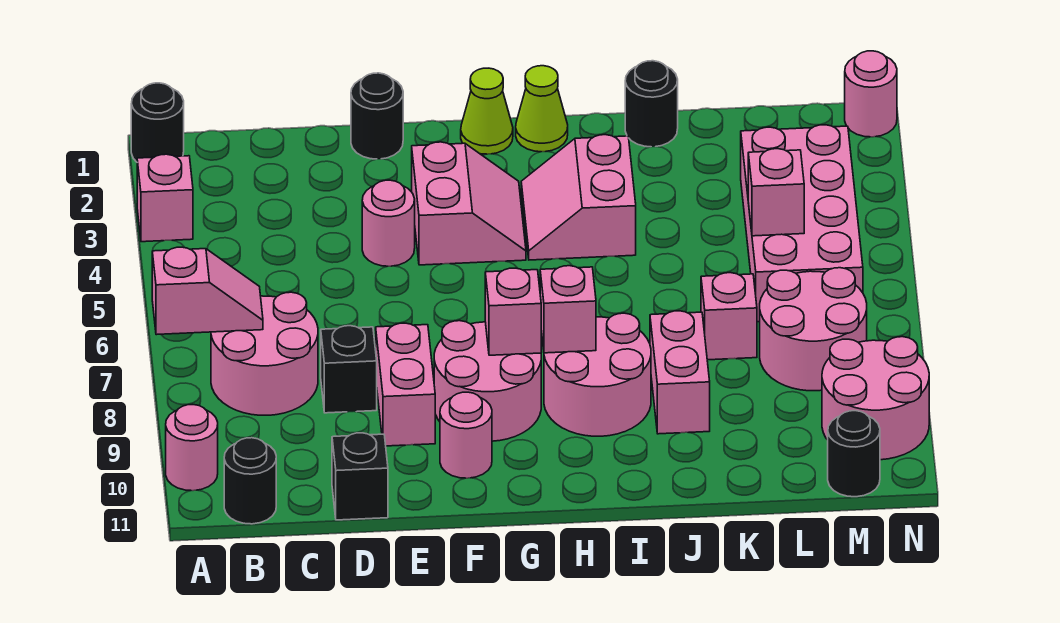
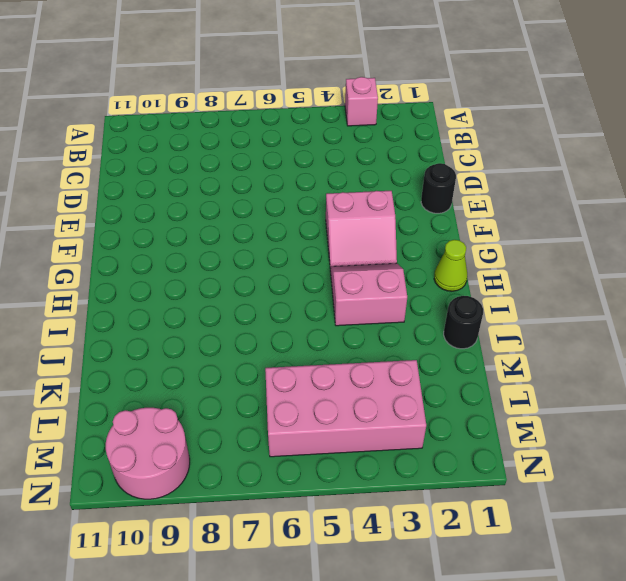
none -> black round brick A1 level 1
none -> pink round brick A10 level 1
none -> pink round brick B7:C8 level 1

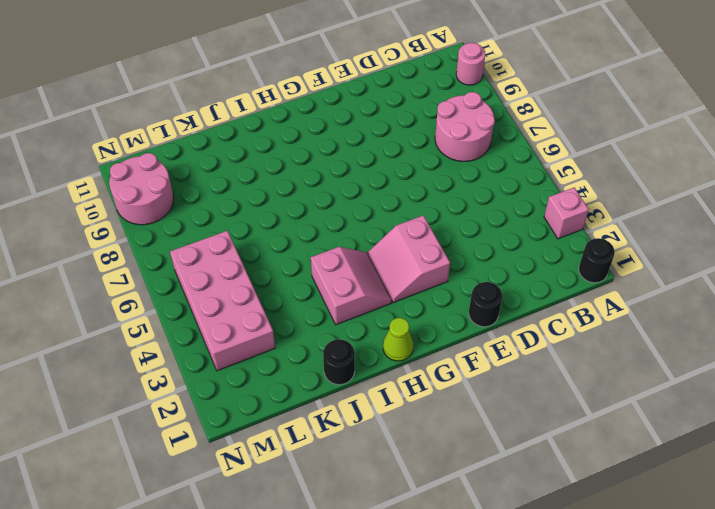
none -> black round brick B11 level 1
none -> black brick D8 level 1
none -> black brick D11 level 1

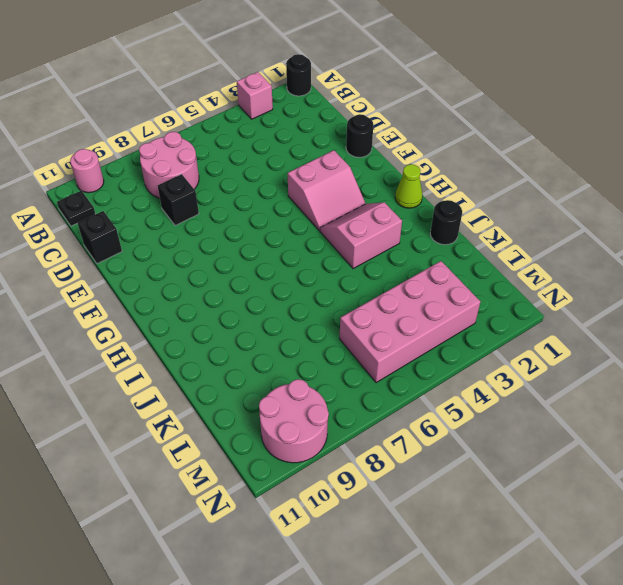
black plate B11 level 1 -> black round brick B11 level 1
none -> pink round brick E4 level 1
none -> pink brick E8:E9 level 1
none -> pink round brick F8:G9 level 1

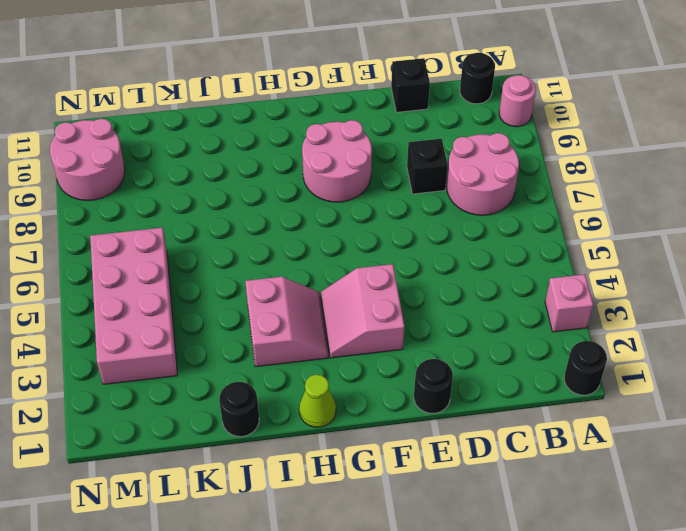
none -> pink round brick E4 level 1
none -> pink brick E8:E9 level 1
none -> pink round brick F10 level 1

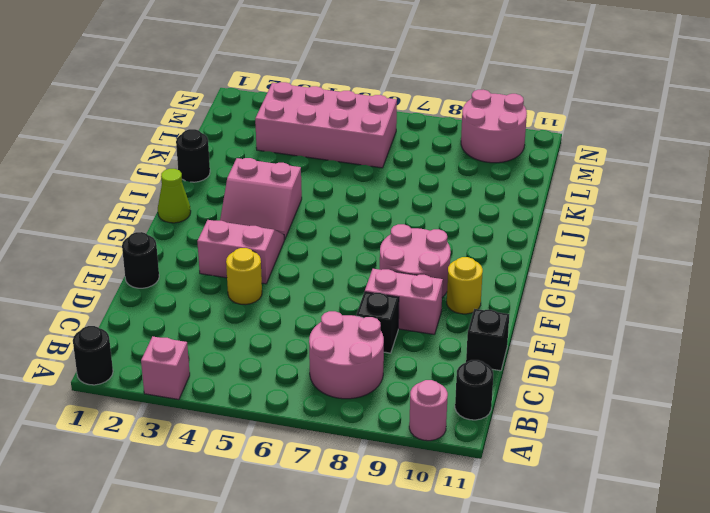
yellow round brick E4 level 1 -> pink round brick E4 level 1
yellow round brick F10 level 1 -> pink round brick F10 level 1
none -> lime cone G1 level 1
none -> pink round brick H8:I9 level 1
none -> pink brick J8:J9 level 1

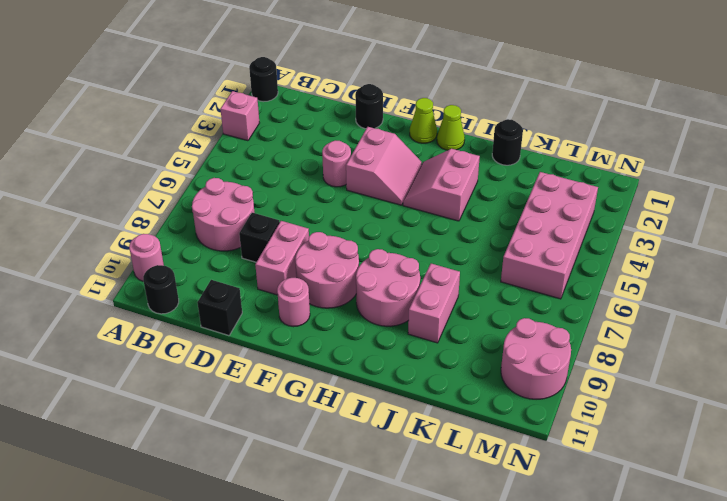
none -> pink brick K7 level 1
none -> pink round brick L7:M8 level 1
none -> black round brick M11 level 1

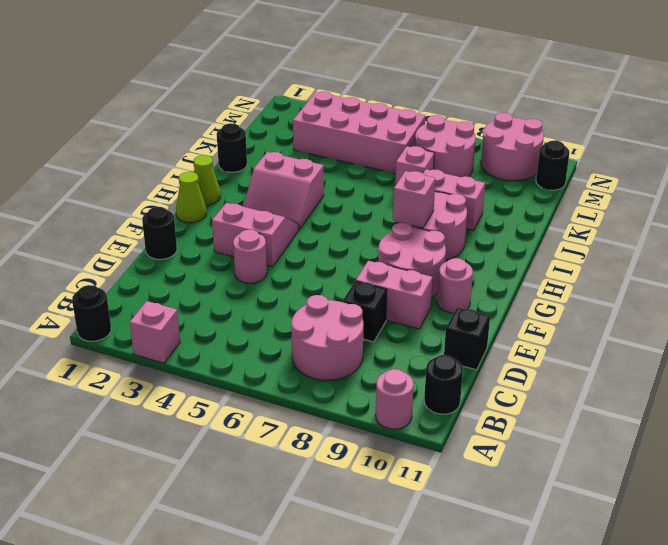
none -> pink round brick N1 level 1
none -> pink slope A7:B7 level 2 top A
none -> pink brick G8 level 2

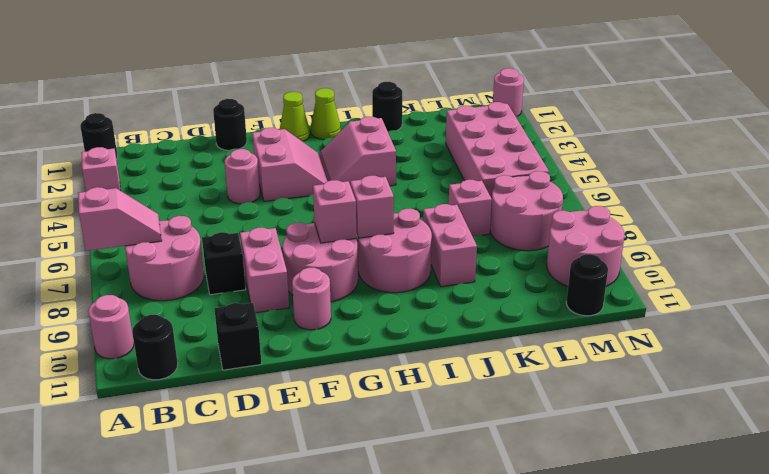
none -> pink brick L5 level 2

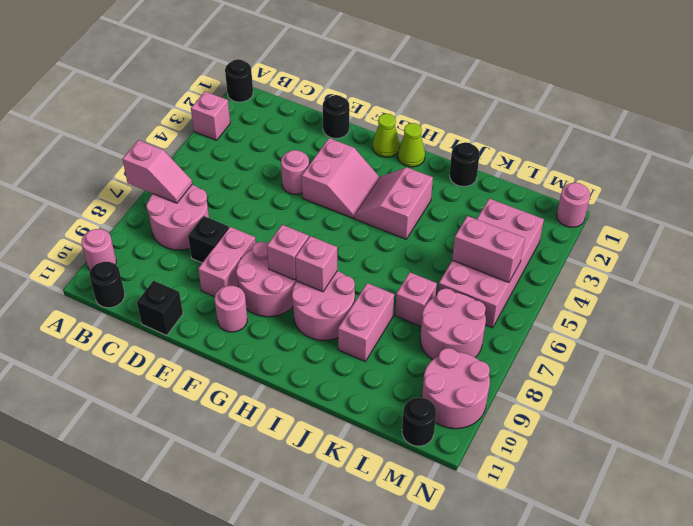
pink brick L5:M5 level 2 -> pink brick L5 level 2

